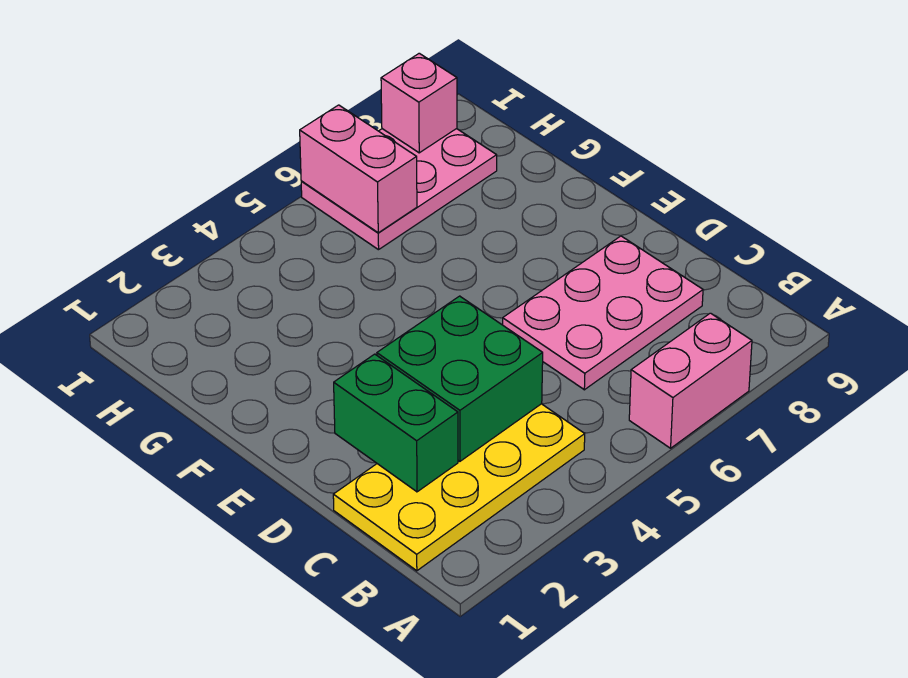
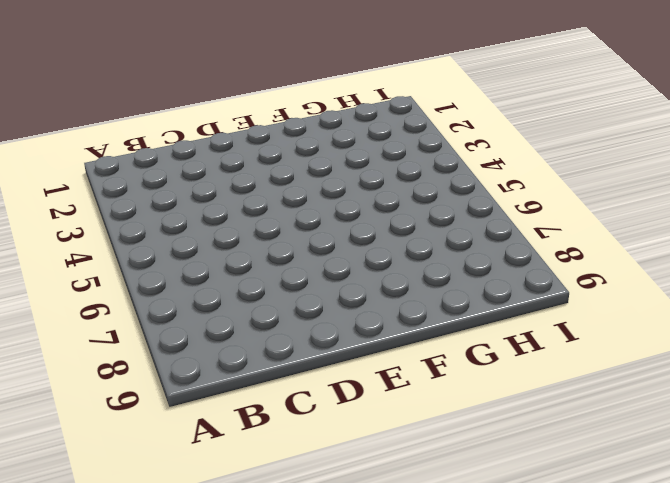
none -> pink brick A6:A7 level 1
none -> yellow plate B1:C4 level 1

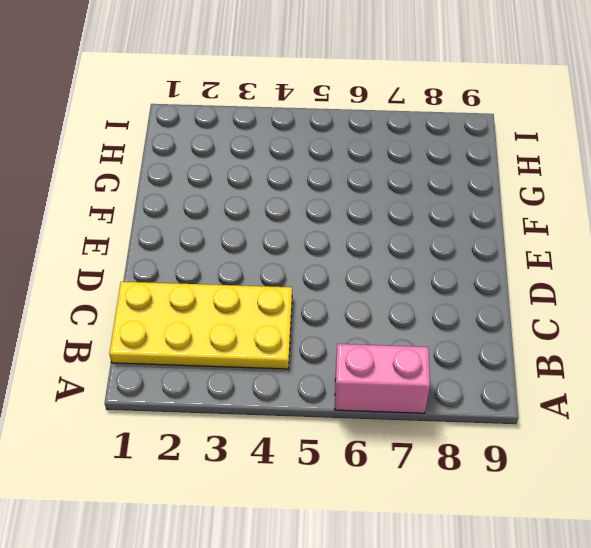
none -> pink plate C6:D8 level 1
none -> pink plate H6:I8 level 1

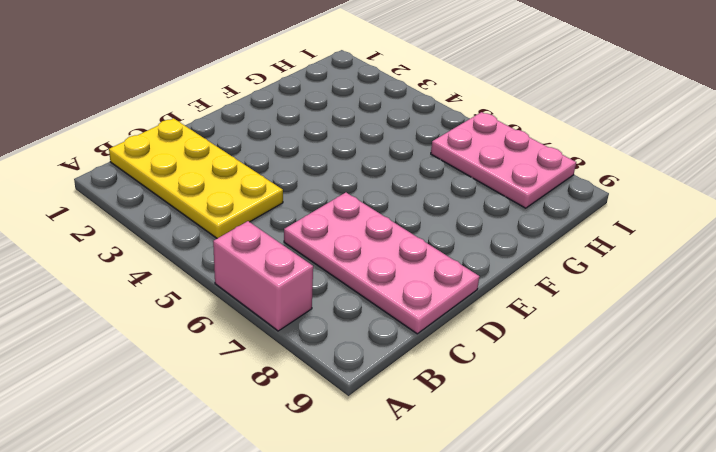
pink plate C6:D9 level 1 -> pink plate C6:D8 level 1
none -> green brick C2:D2 level 2
none -> green brick C3:D4 level 2

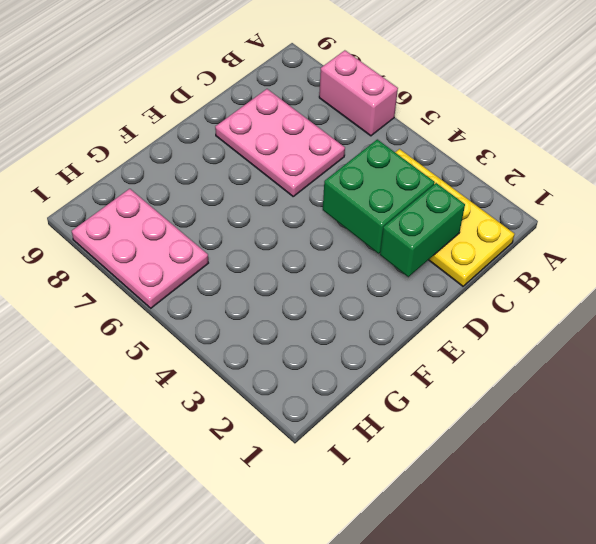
none -> pink brick H6:I6 level 2
none -> pink brick I8 level 2

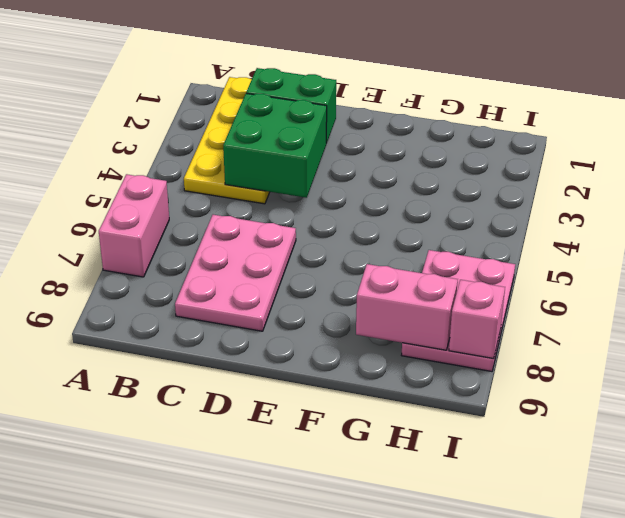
pink brick G8:H8 level 2 -> pink brick H6:I6 level 2

